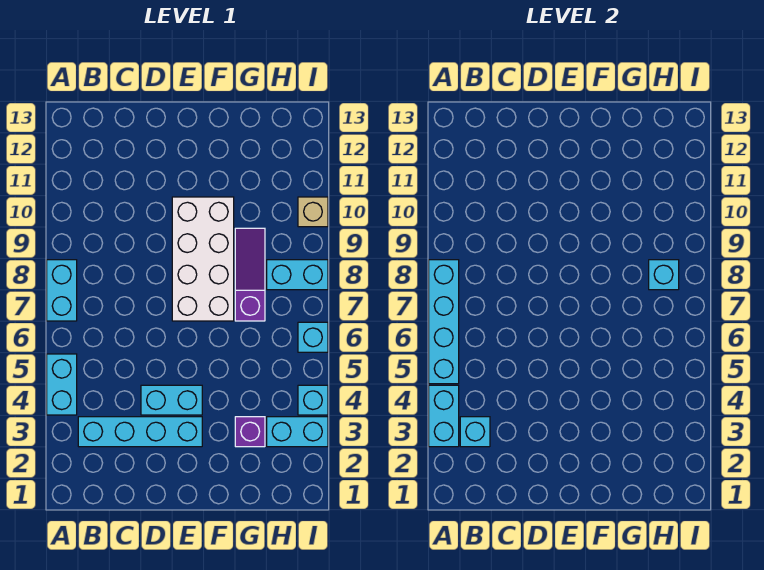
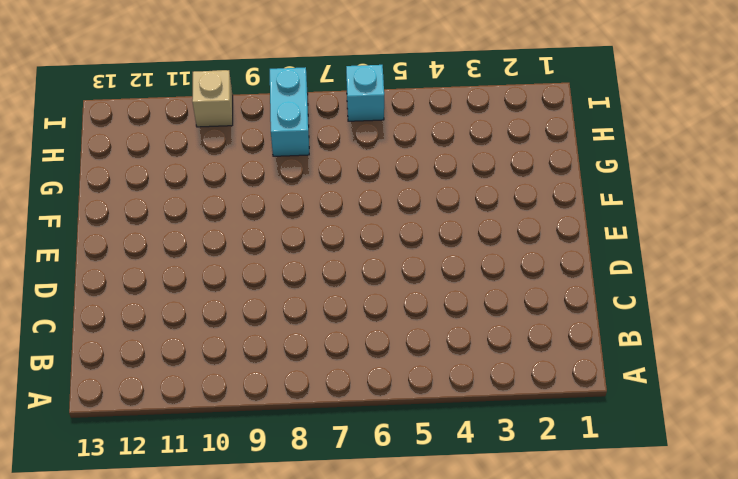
none -> cyan brick A4:A5 level 1
none -> cyan brick A7:A8 level 1
none -> cyan brick B3:E3 level 1

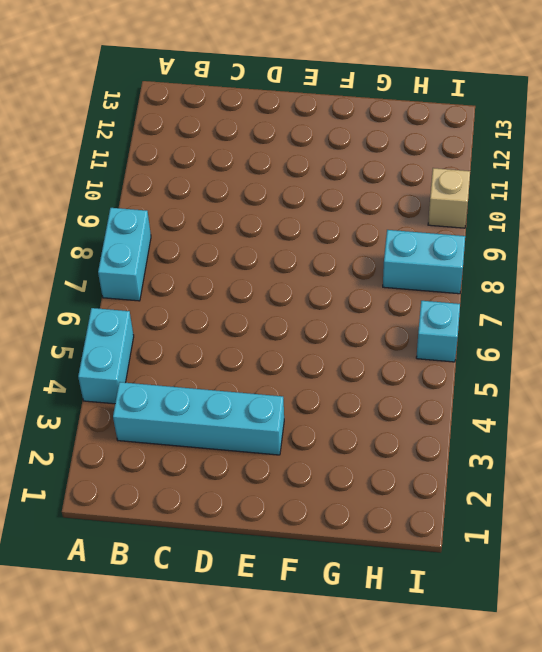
none -> cyan brick D4:E4 level 1
none -> white brick E7:F10 level 1
none -> purple brick G3 level 1

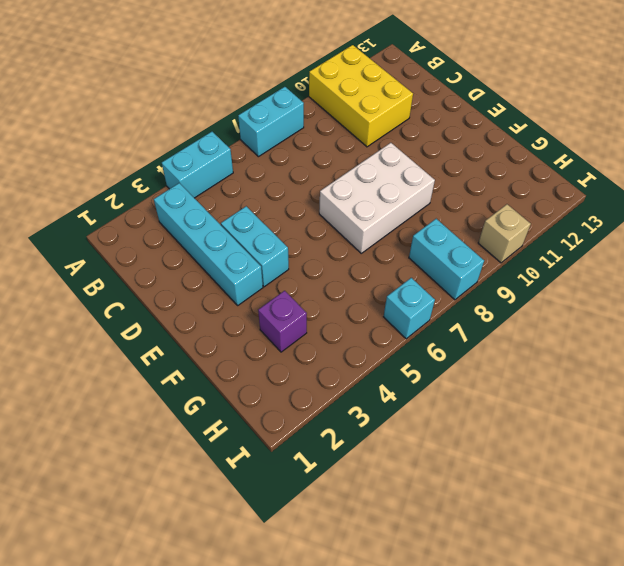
yellow brick A10:C11 level 1 -> none
white brick E7:F9 level 1 -> white brick E7:F10 level 1
none -> purple slope G7:G9 level 1 top 7
none -> cyan brick H3:I3 level 1
none -> cyan brick I4 level 1

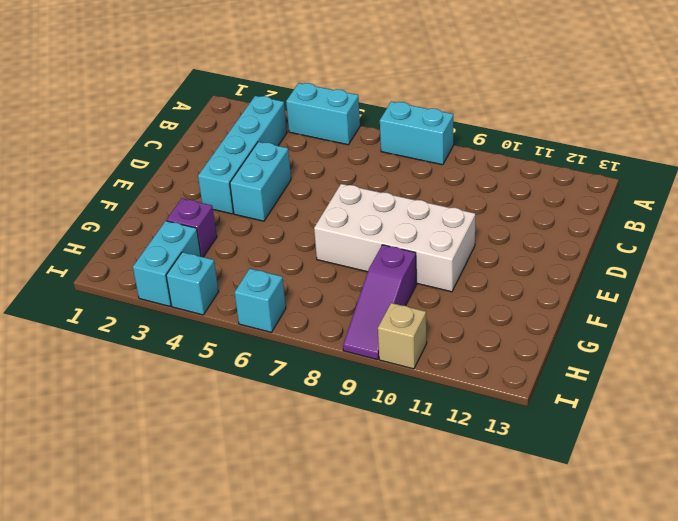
purple slope G9:I9 level 1 top G -> purple slope G7:G9 level 1 top 7
none -> cyan brick H8:I8 level 1
none -> cyan brick A3:A4 level 2
none -> cyan brick A5:A8 level 2

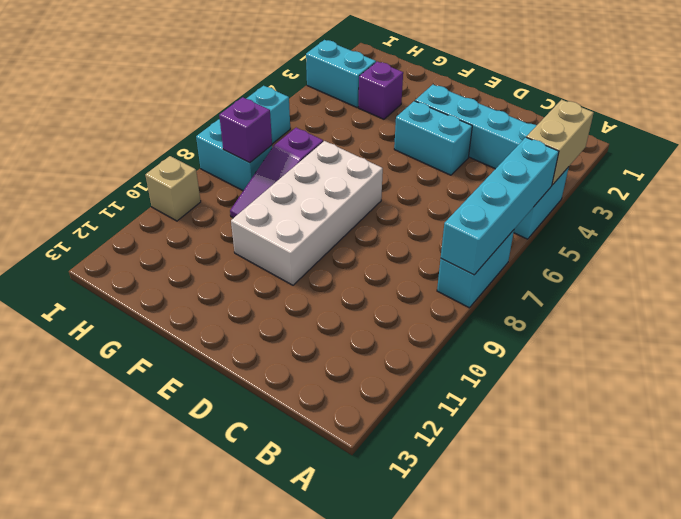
tan brick A3:A4 level 2 -> cyan brick A3:A4 level 2
purple brick H8 level 2 -> cyan brick H8 level 2
none -> cyan brick I4 level 1
none -> cyan brick B3 level 2

